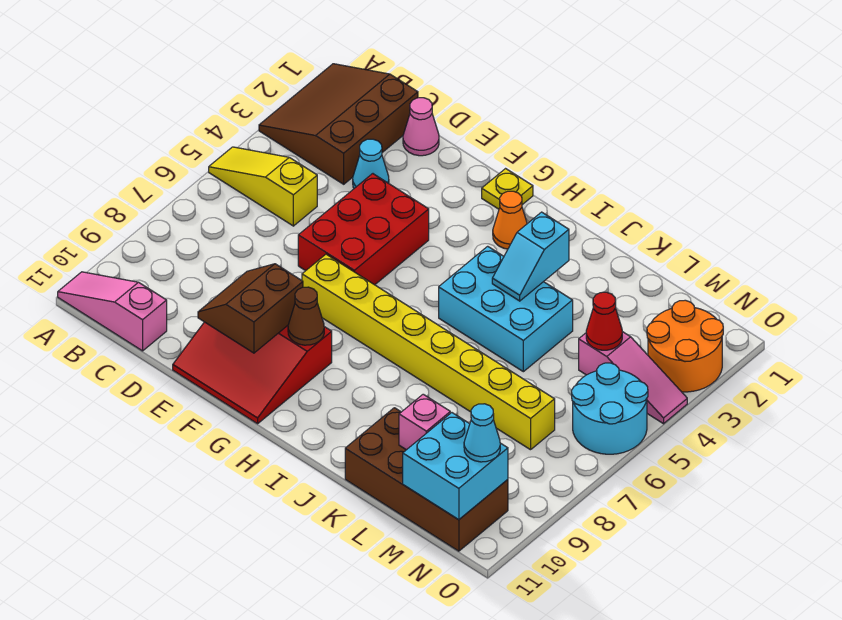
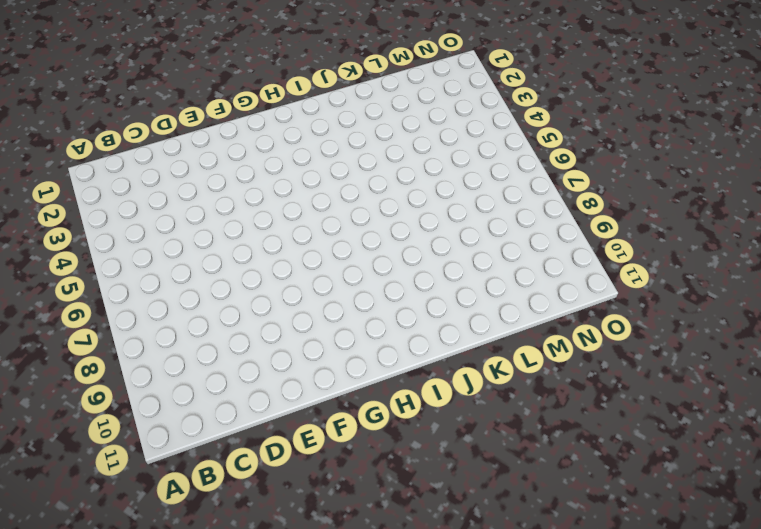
none -> brown slope A1:C3 level 1 top C
none -> yellow slope A5:C5 level 1 top C
none -> pink slope A11:C11 level 1 top C

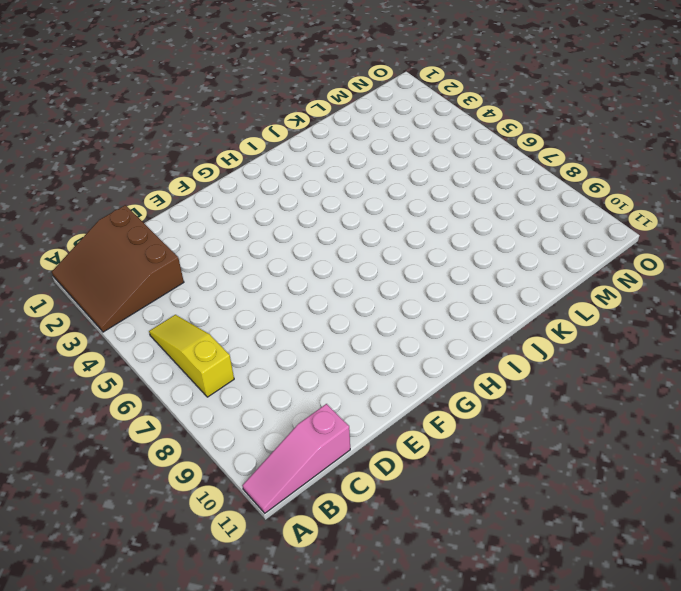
yellow slope B5:B7 level 1 top 7 -> yellow slope A5:C5 level 1 top C
none -> pink cone D1 level 1
none -> cyan cone D3 level 1
none -> red brick E4:F6 level 1

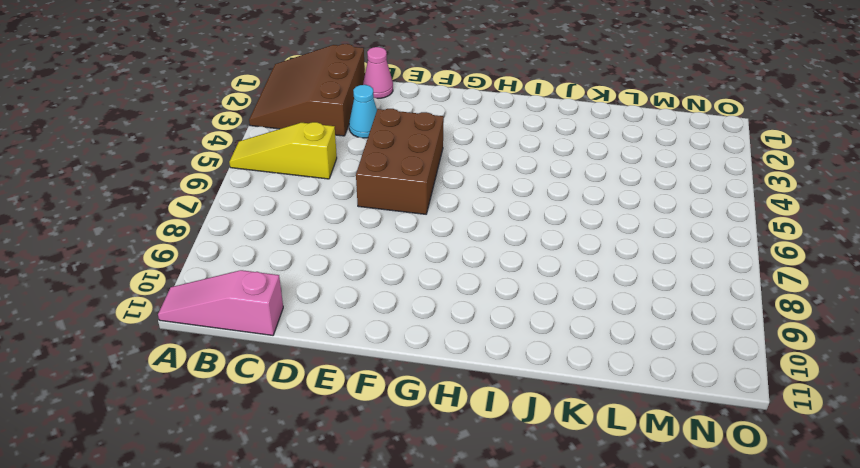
brown brick E4:F6 level 1 -> red brick E4:F6 level 1
none -> red slope E9:G11 level 1 top 9
none -> yellow brick F7:M7 level 1
none -> yellow plate G1 level 1

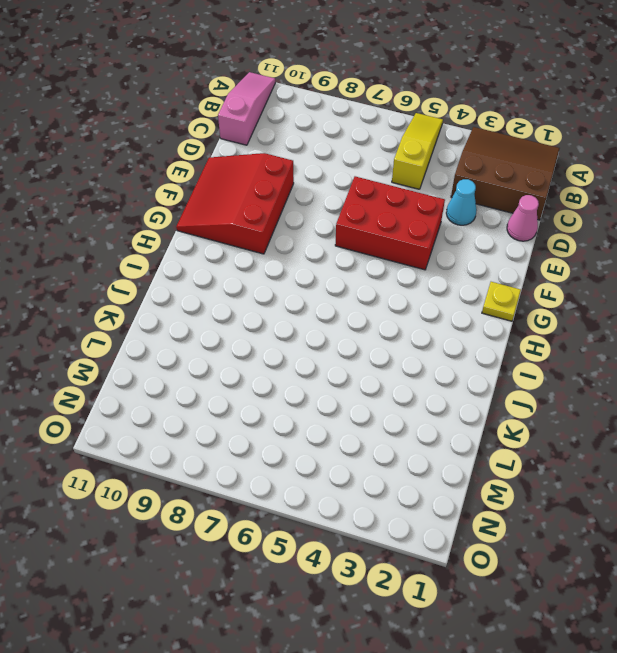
none -> yellow brick F7:M7 level 1
none -> orange cone H2 level 1
none -> cyan brick I4:K5 level 1

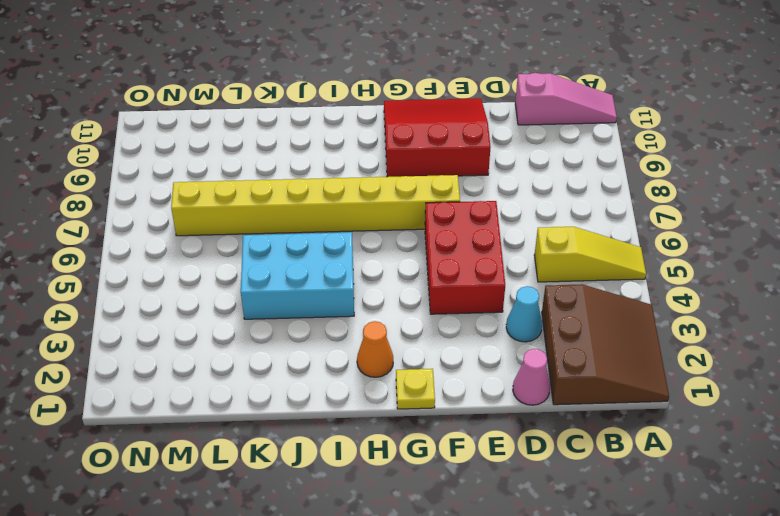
none -> brown brick K10:N11 level 1
none -> pink slope M4:O4 level 1 top M
none -> orange round brick N2:O3 level 1

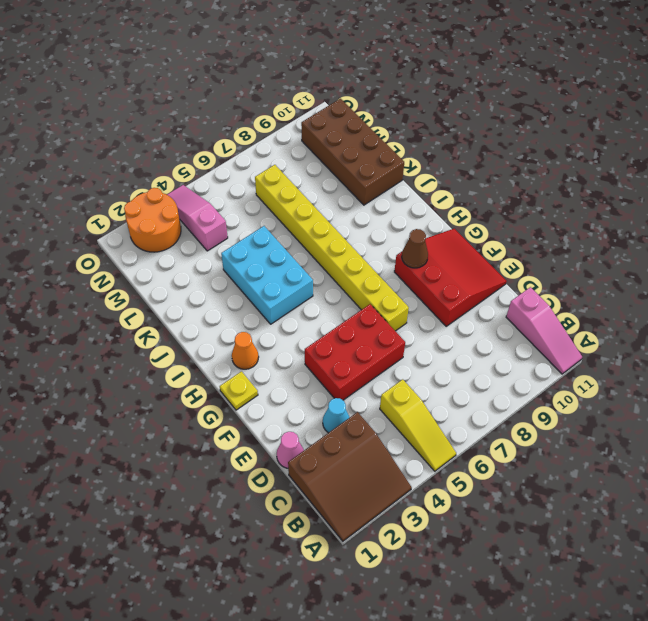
none -> cyan round brick N5:O6 level 1
none -> brown slope E9:F10 level 2 top F
none -> cyan slope J3:J4 level 2 top 3

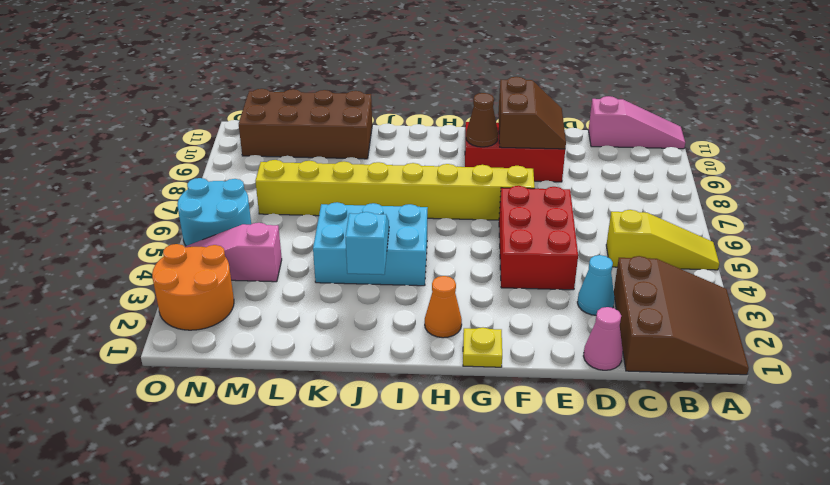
none -> pink brick L10 level 2
none -> red cone M4 level 2
none -> cyan brick M10:N11 level 2

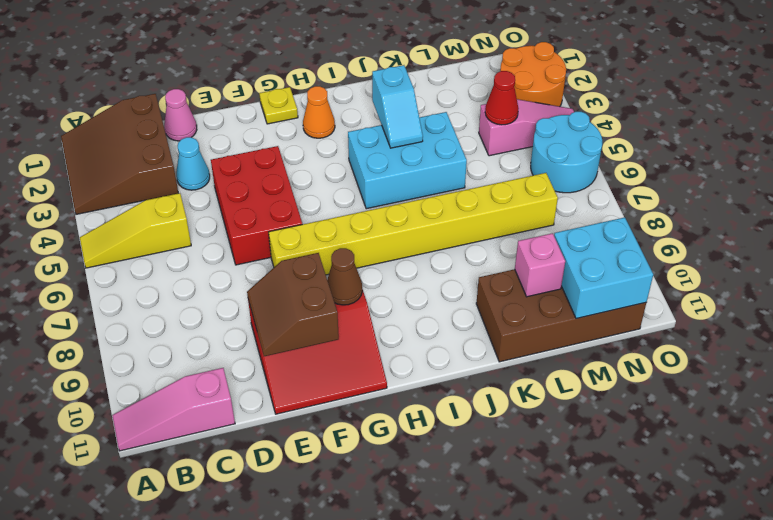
none -> cyan cone N10 level 3

